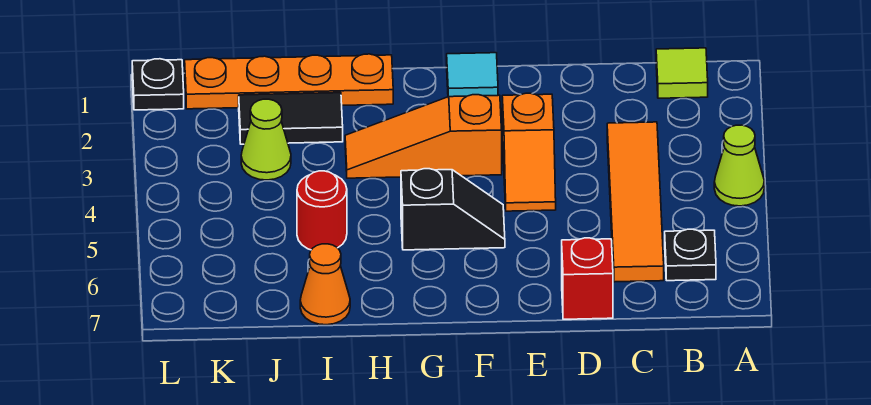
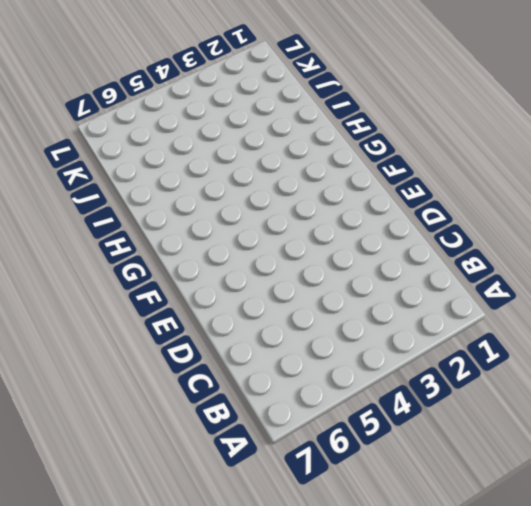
none -> lime cone A4 level 1
none -> lime tile B1 level 1
none -> black plate B6 level 1

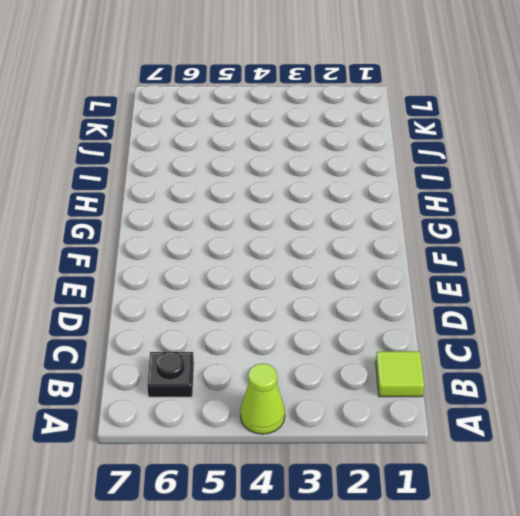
none -> orange tile C3:C6 level 1
none -> red brick D7 level 1
none -> orange slope E3:E4 level 1 top 3

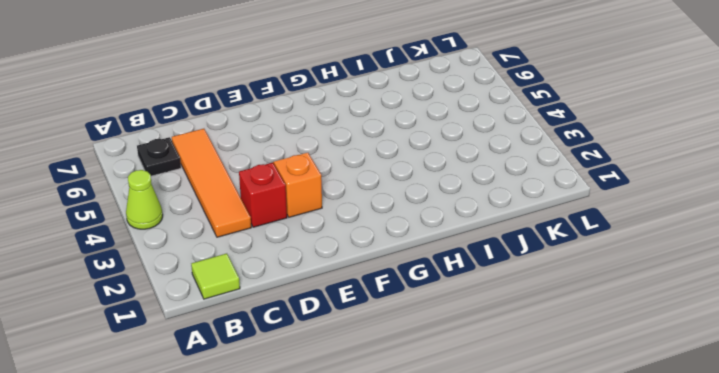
red brick D3 level 1 -> red brick D7 level 1
none -> cyan tile F1 level 1
none -> orange slope F3:H3 level 1 top F
none -> black slope F5:G5 level 1 top G

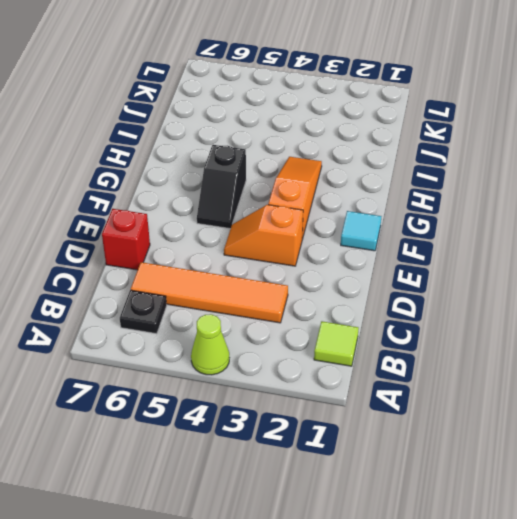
none -> orange plate H1:K1 level 1
none -> black tile I2:J2 level 1
none -> red round brick I5 level 1

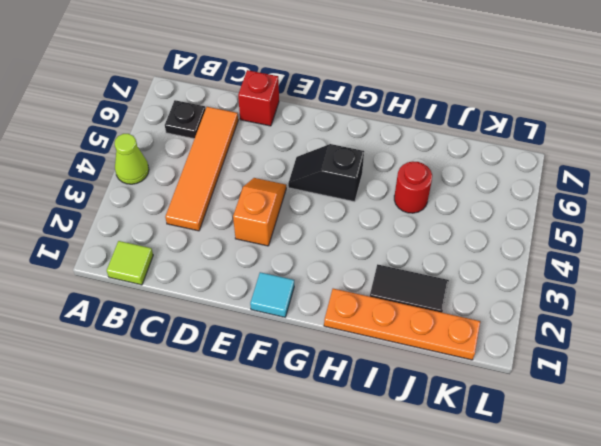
none -> orange slope F3:H3 level 1 top F
none -> orange cone I7 level 1
none -> lime cone J3 level 1

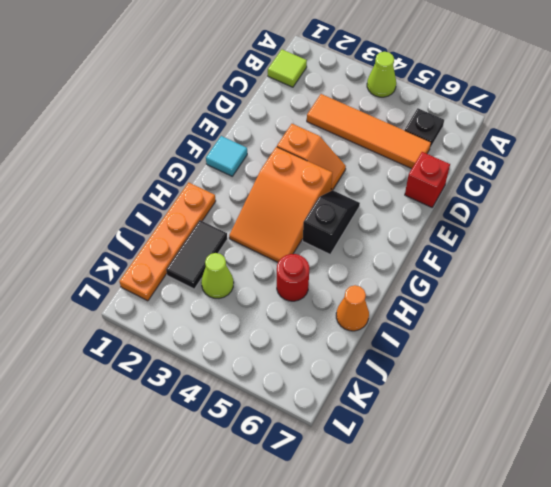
orange slope F3:H4 level 1 top F -> orange slope F3:H3 level 1 top F
none -> black plate L1 level 1

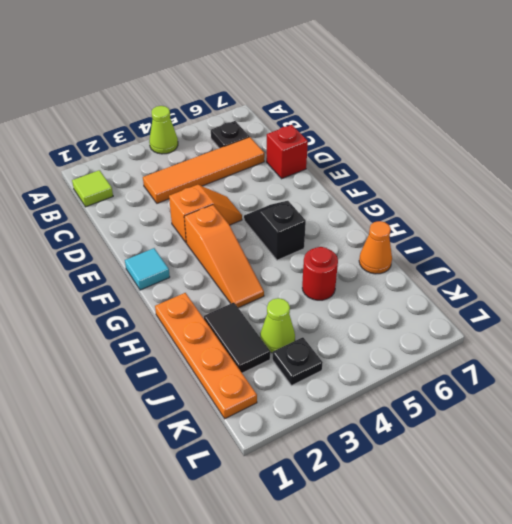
black plate K3 level 1 -> black plate L1 level 1

